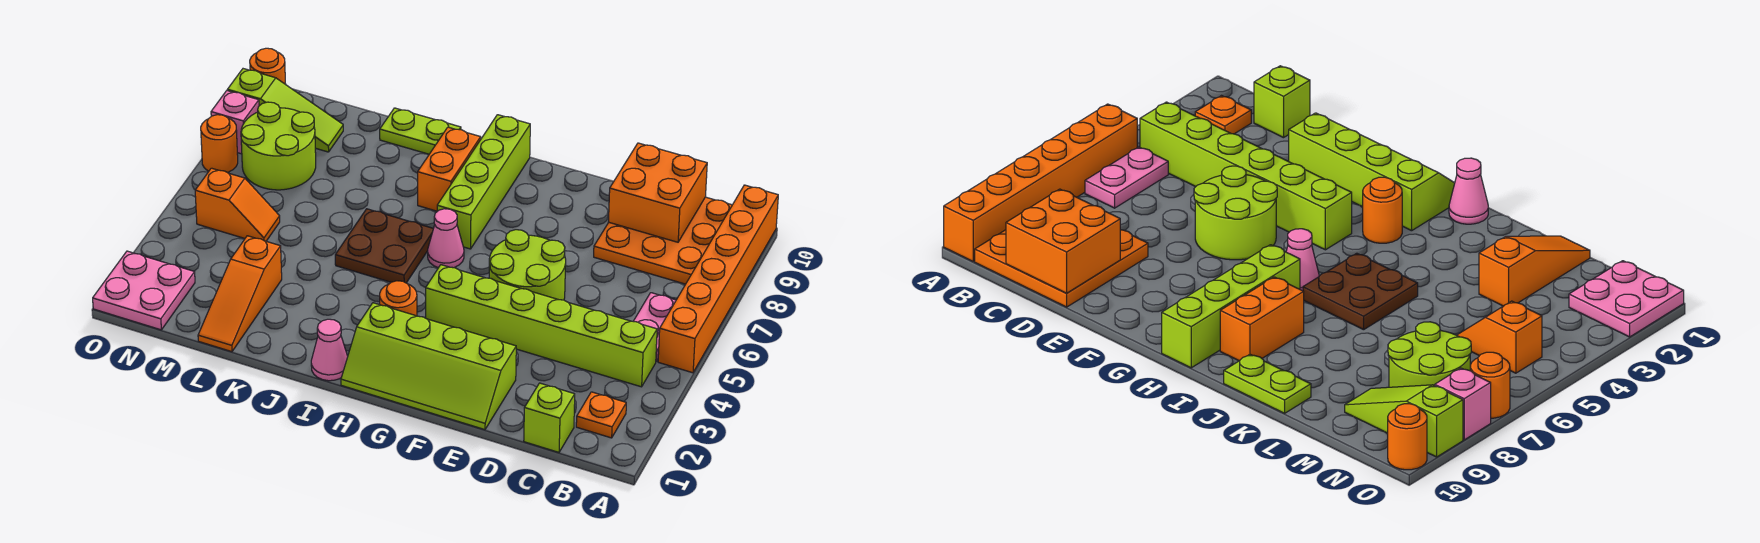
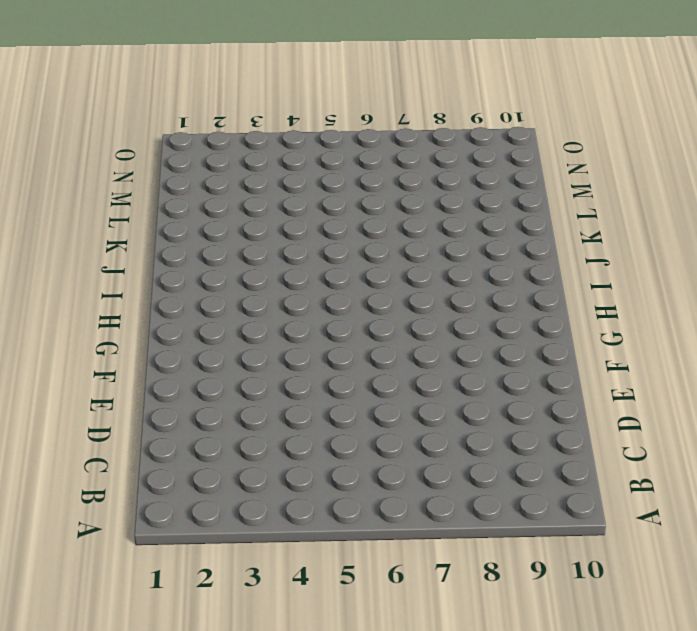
none -> orange brick A5:A10 level 1
none -> orange plate B2 level 1
none -> lime brick B4:G4 level 1

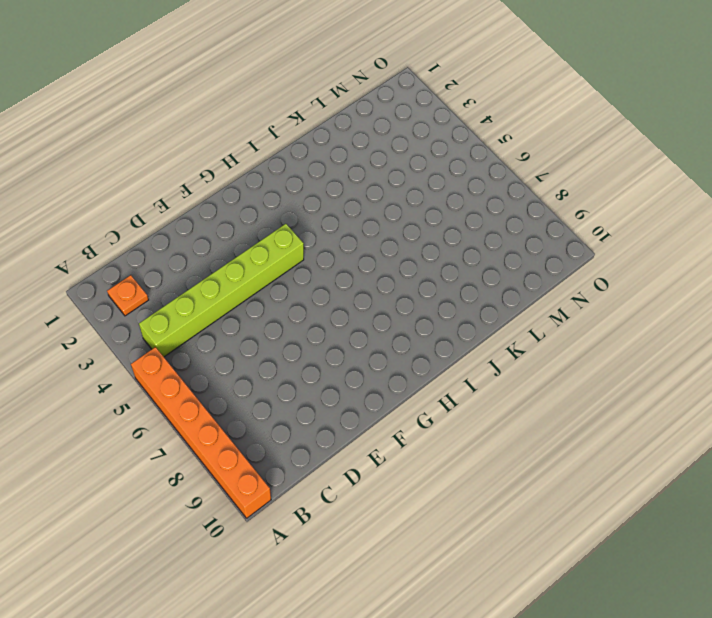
none -> pink plate B5:B6 level 1
none -> orange plate B8:D10 level 1
none -> lime brick C1 level 1

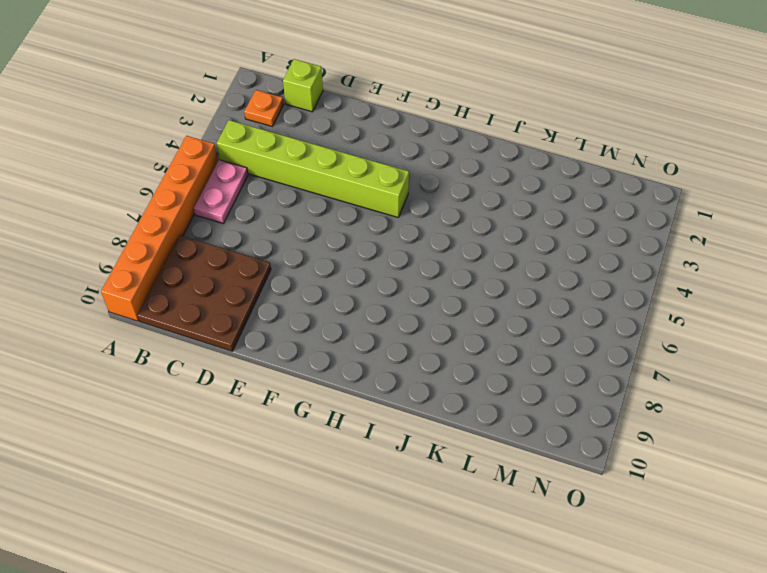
brown plate B8:D10 level 1 -> orange plate B8:D10 level 1
none -> lime slope E1:H2 level 1 top 2
none -> lime round brick E5:F6 level 1
none -> orange round brick H3 level 1

